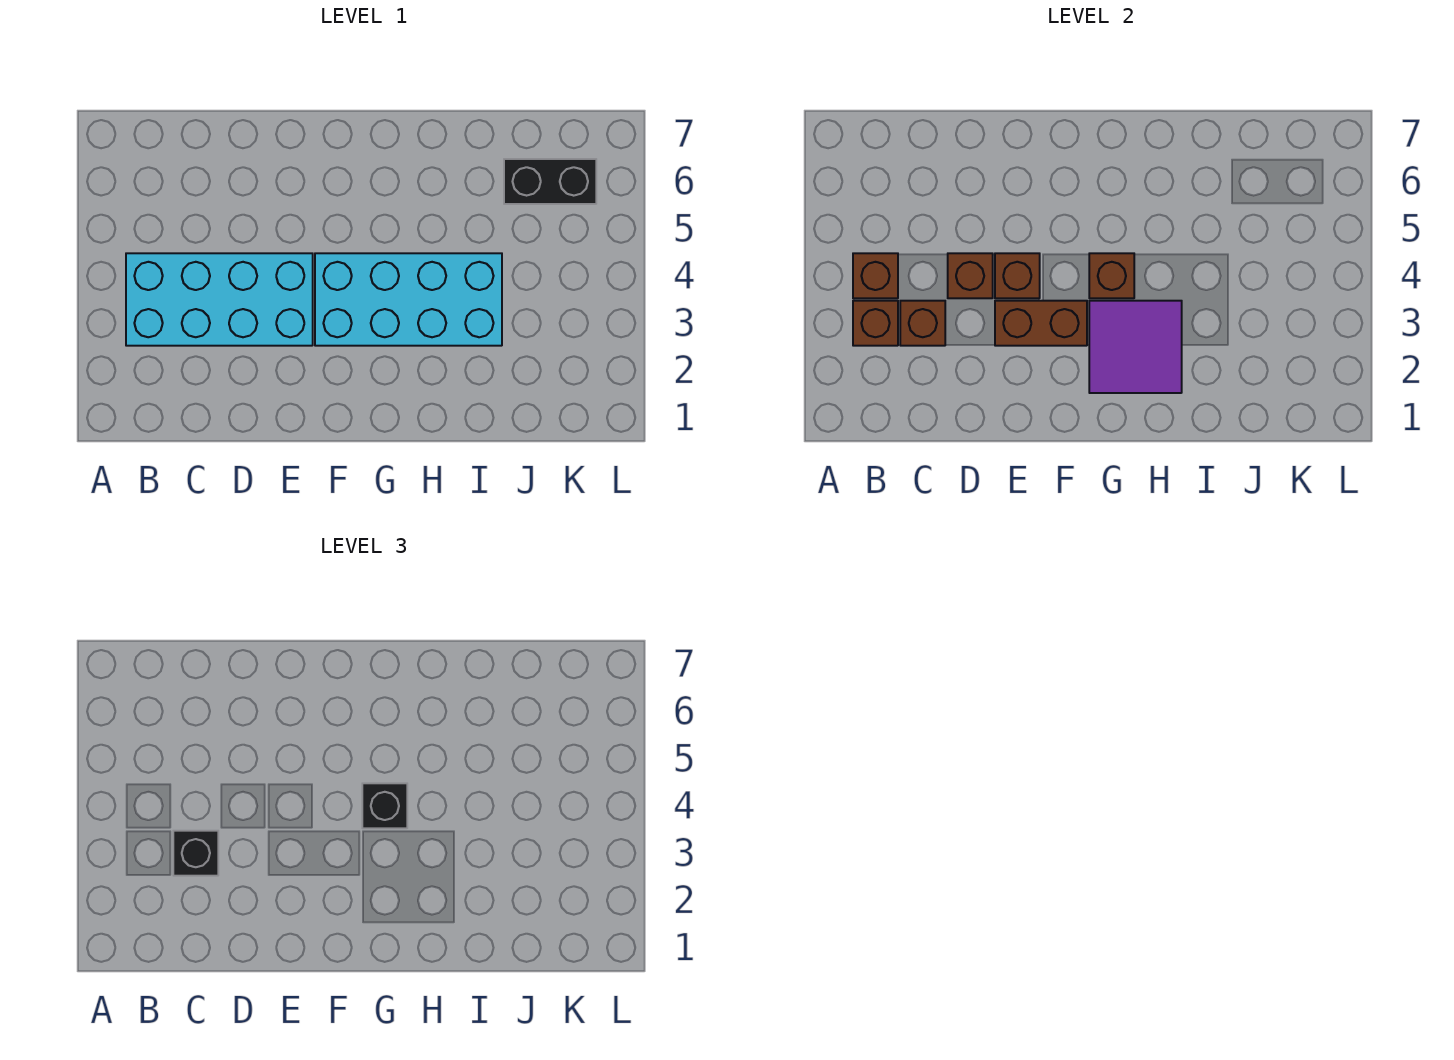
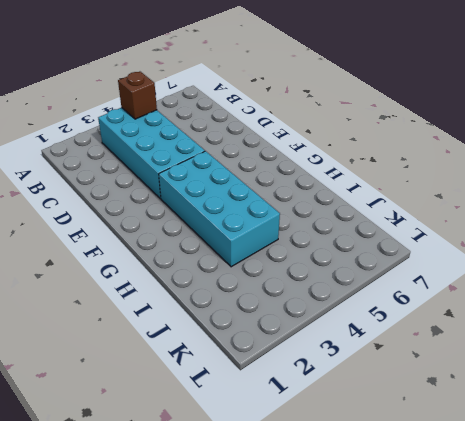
none -> black brick J6:K6 level 1
none -> brown brick B3 level 2
none -> brown brick C3 level 2

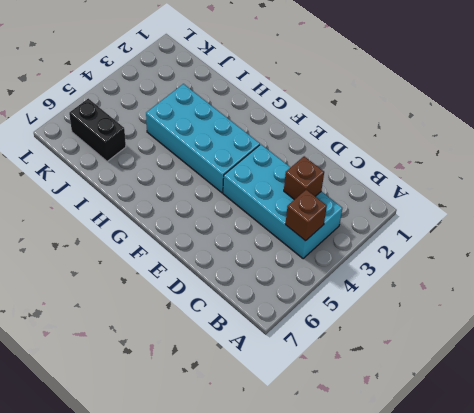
none -> brown brick B3 level 2
none -> brown brick D4 level 2
none -> brown brick E3:F3 level 2

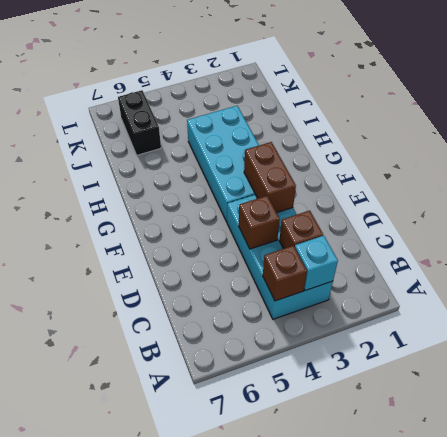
cyan brick B3 level 2 -> brown brick B3 level 2
none -> brown brick E4 level 2
none -> purple tile G2:H3 level 2
none -> brown brick G4 level 2

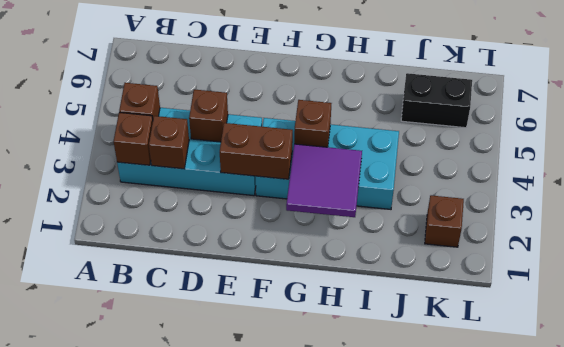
brown brick K2 level 1 -> brown brick E4 level 2
none -> black brick C3 level 3
none -> black brick G4 level 3

